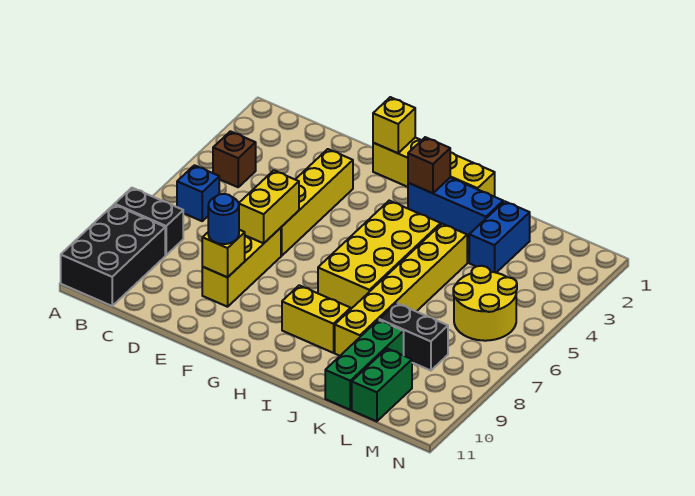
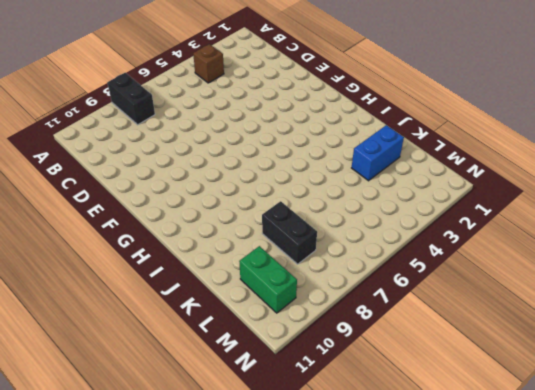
green brick L10:M10 level 1 -> green brick L10:L11 level 1
none -> black brick A9:B11 level 1
none -> blue brick B6 level 1
none -> yellow brick E3:E6 level 1

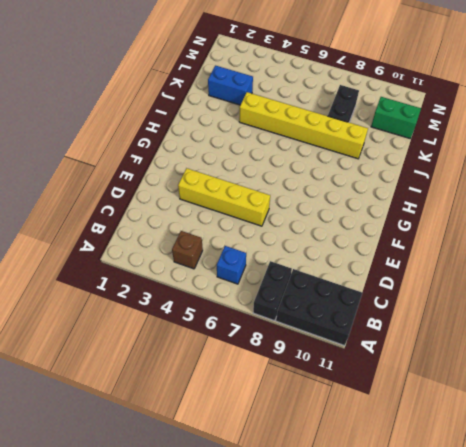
none -> yellow brick E7:E9 level 1
none -> yellow brick F1:I1 level 1
none -> blue brick H2:J2 level 1

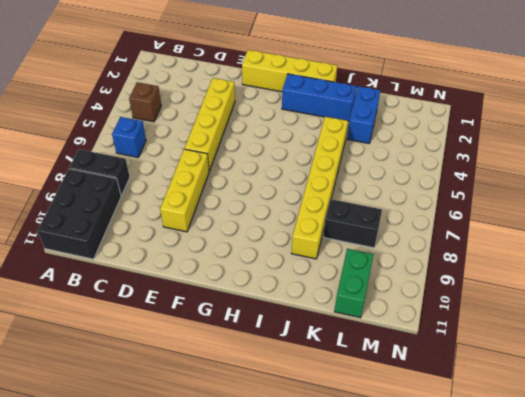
none -> yellow brick H4:I7 level 1
none -> yellow brick H9:I9 level 1
none -> green brick K9:K11 level 1

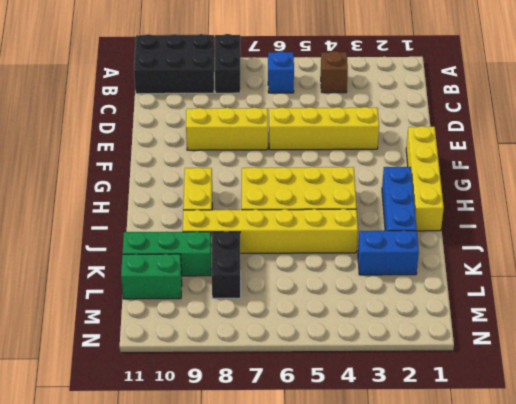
none -> yellow round brick L5:M6 level 1
none -> yellow brick E6:E7 level 2
none -> yellow brick E9 level 2

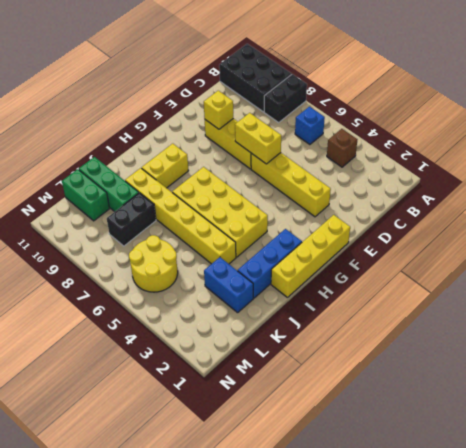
none -> yellow brick F1 level 2
none -> brown brick H2 level 2
none -> blue round brick E9 level 3

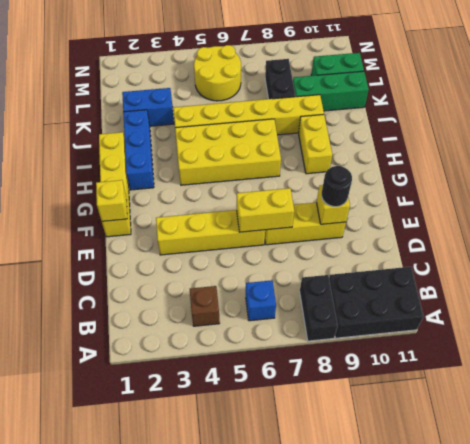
black round brick E9 level 3 -> blue round brick E9 level 3
none -> brown brick H2 level 2

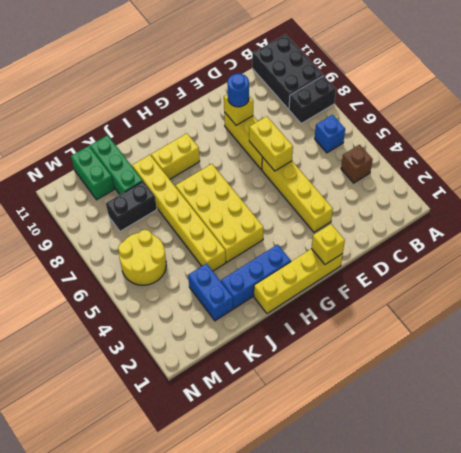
none -> brown brick H2 level 2

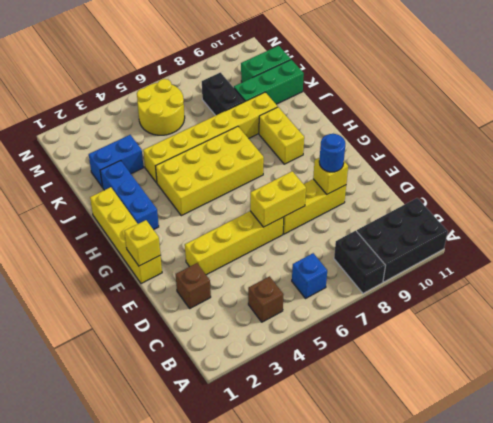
brown brick D2 level 1 -> brown brick H2 level 2

